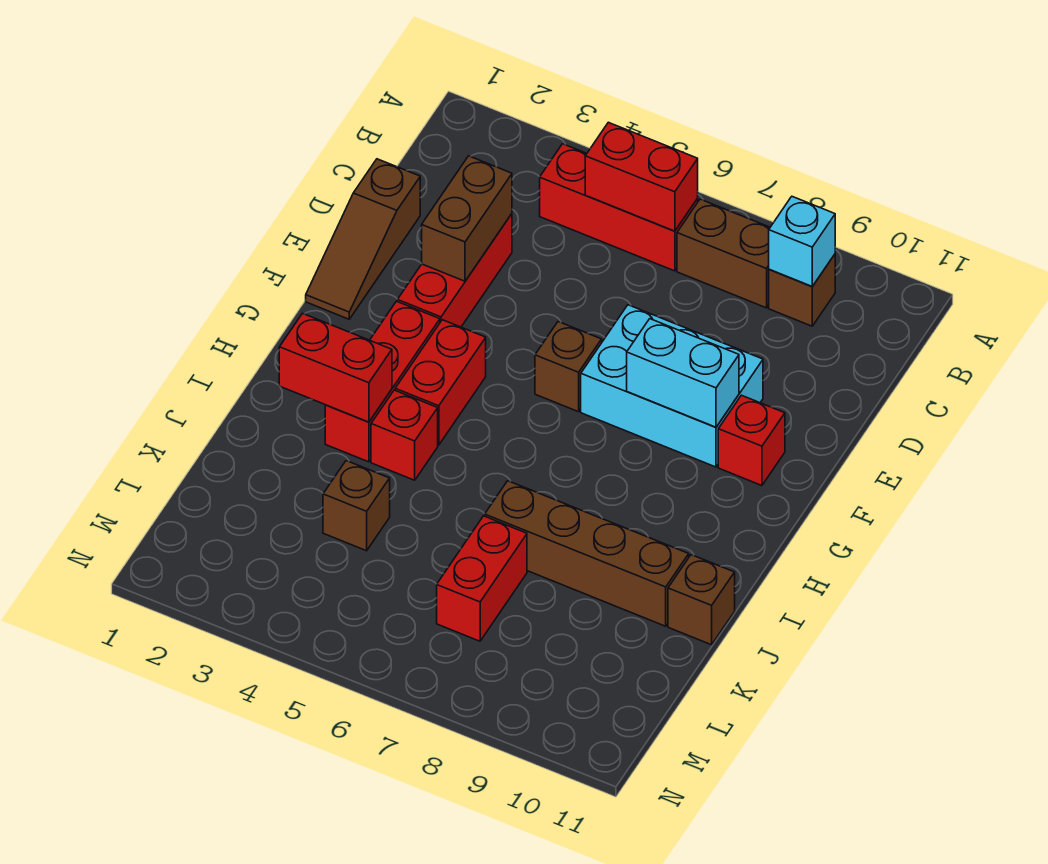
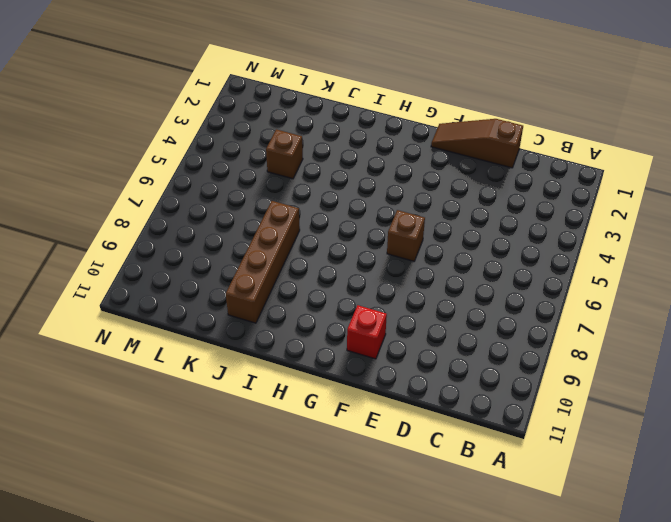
none -> red brick B4:B6 level 1
none -> brown brick B7:B8 level 1
none -> brown brick B9 level 1

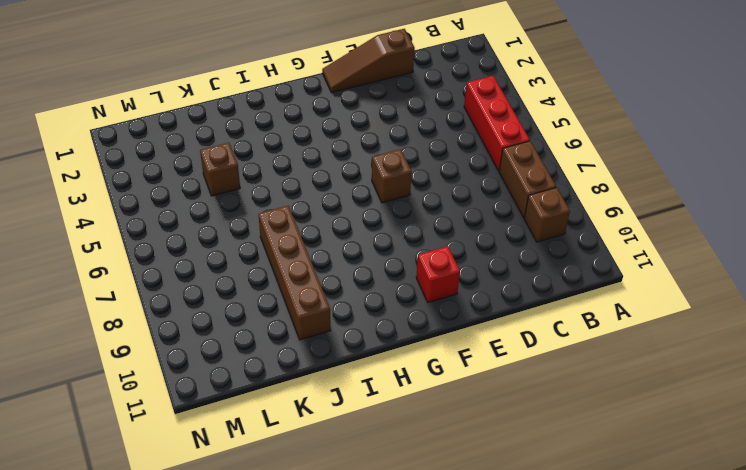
none -> red brick D3:F3 level 1
none -> cyan brick E7:F9 level 1
none -> red brick G3:I3 level 1

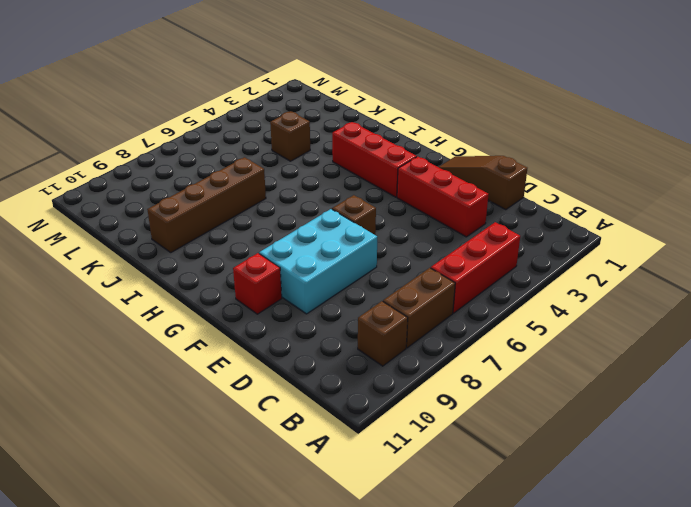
none -> red brick G4:H4 level 1
none -> red brick I4 level 1
none -> brown brick J11 level 1

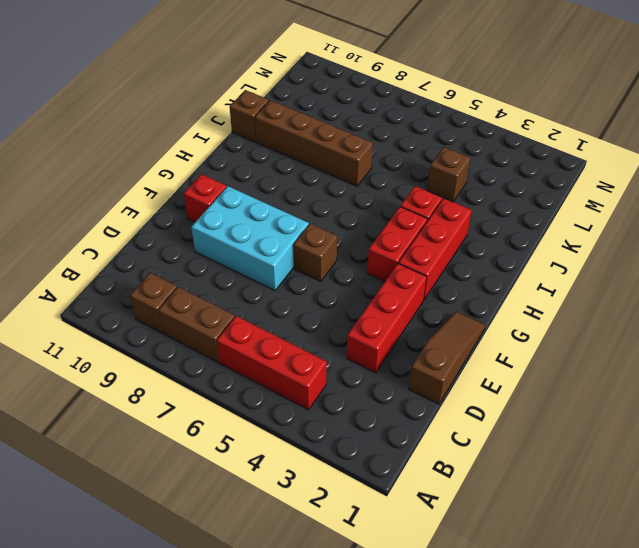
none -> red brick K7:L7 level 1
none -> red brick B5:B6 level 2
none -> cyan brick B9 level 2

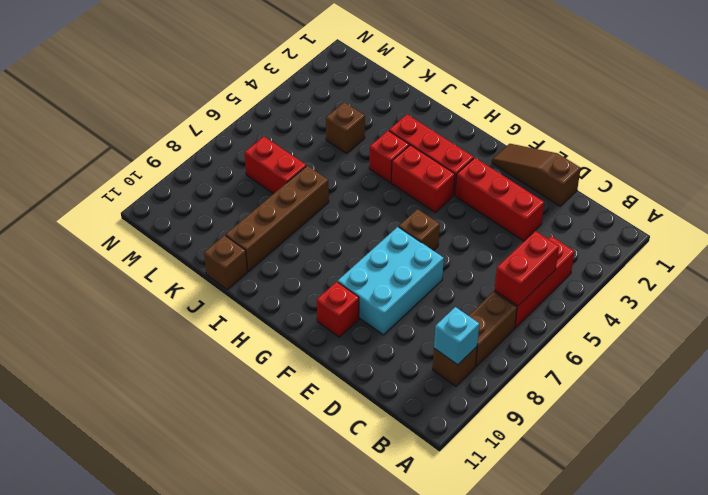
none -> brown brick D3:E3 level 2
none -> cyan brick F8:F9 level 2
none -> red brick I2:I3 level 2

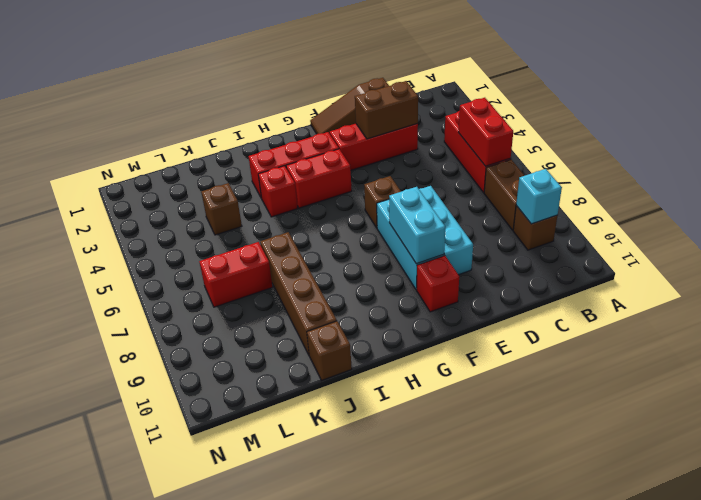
none -> red brick I2:I3 level 2

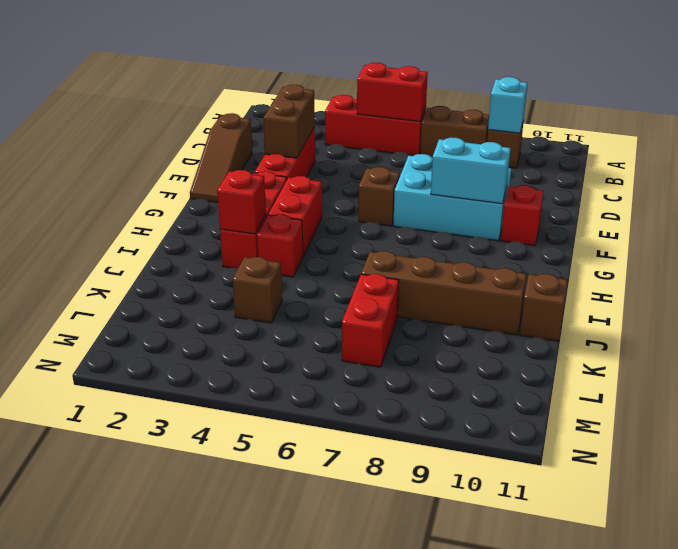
red brick I3 level 2 -> red brick I2:I3 level 2

